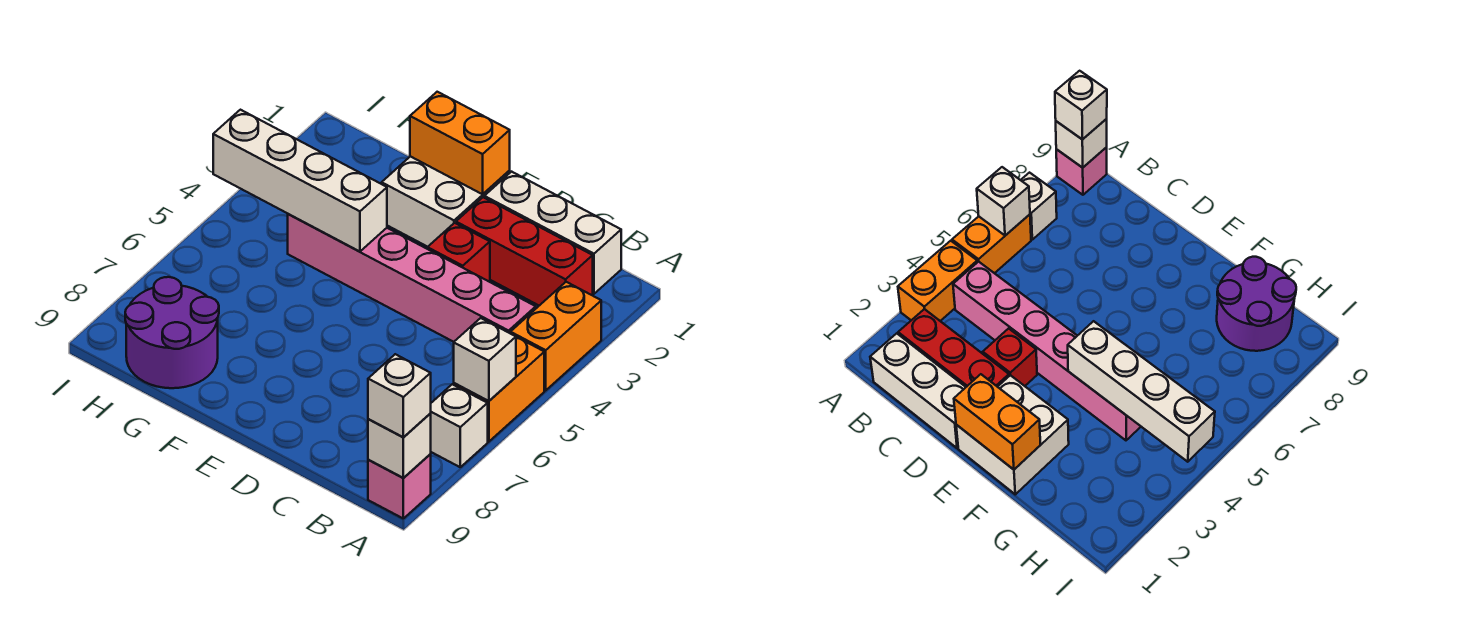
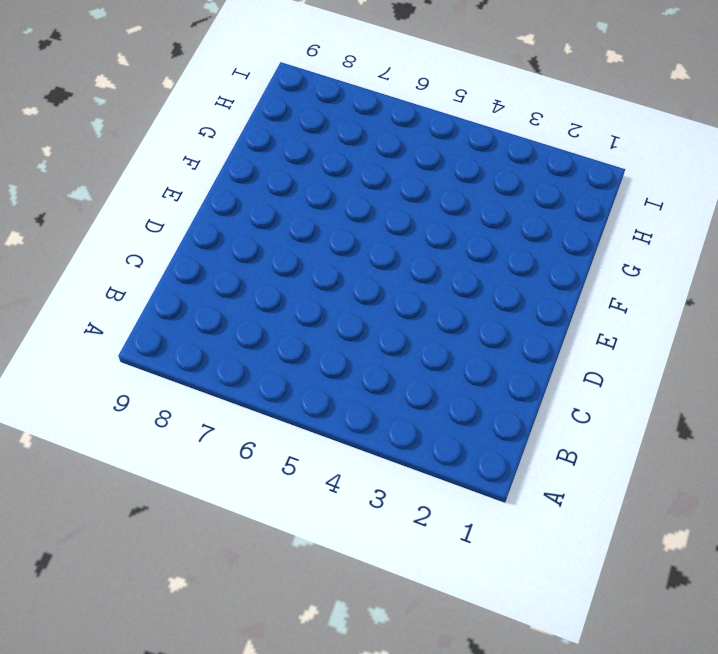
none -> orange brick A3:A4 level 1
none -> orange brick A5:A6 level 1
none -> white brick A7 level 1

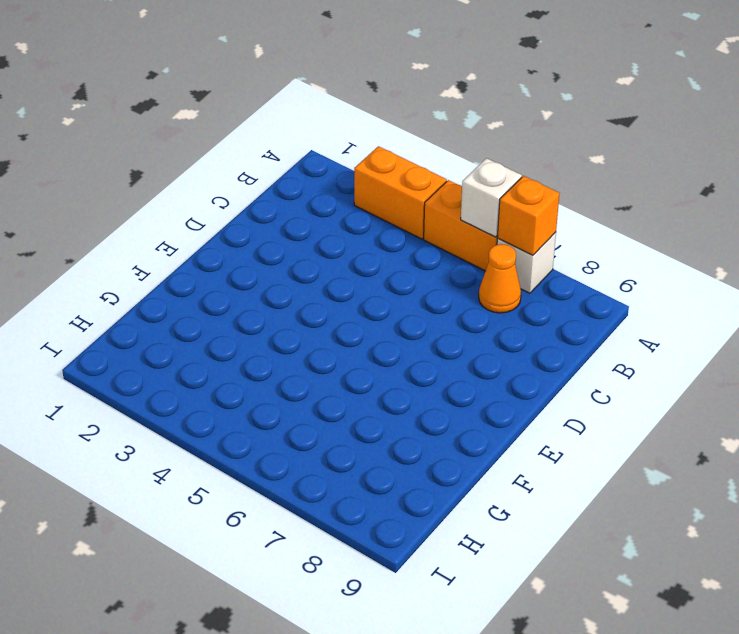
orange brick A7 level 2 -> none
orange cone B7 level 1 -> none
none -> pink brick A9 level 1
none -> white brick B1:D1 level 1
none -> red brick B2:D2 level 1

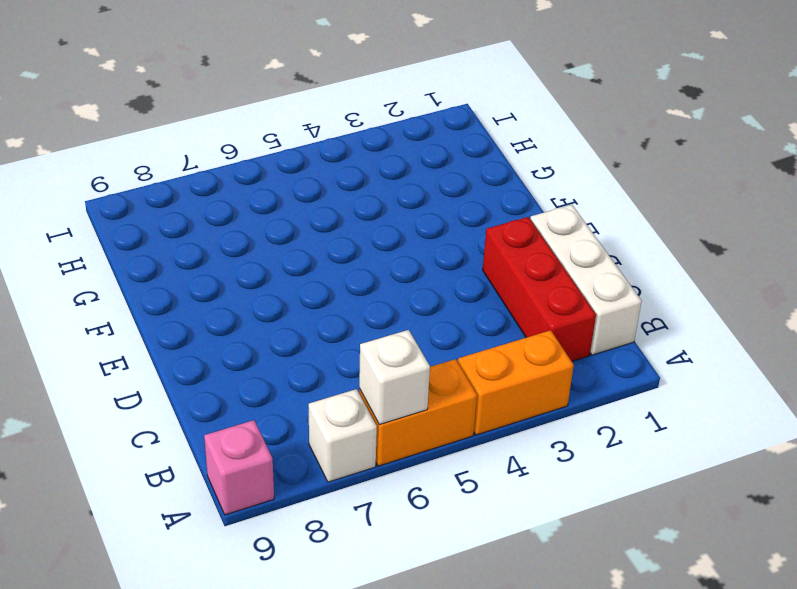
none -> pink brick B4:G4 level 1
none -> red brick D3 level 1
none -> white brick E1:F2 level 1

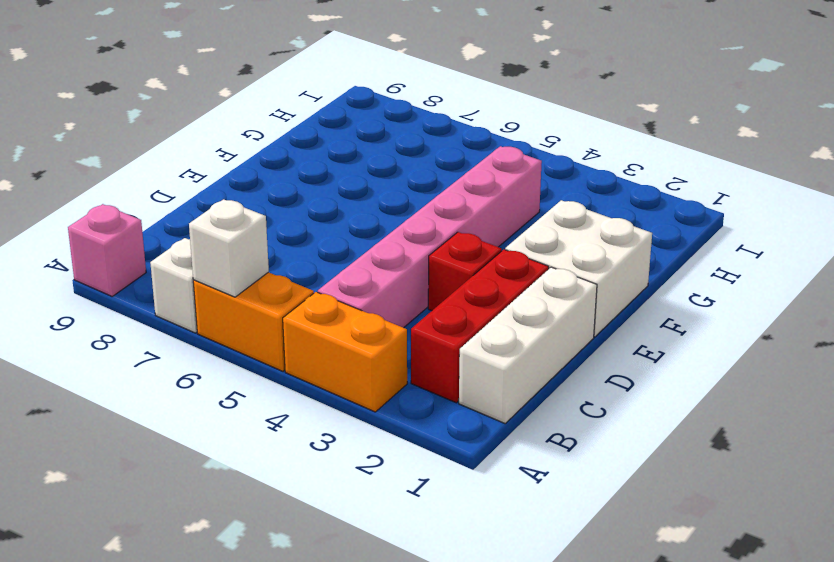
none -> purple round brick G8:H9 level 1
none -> white brick A9 level 2
none -> orange brick E1:F1 level 2

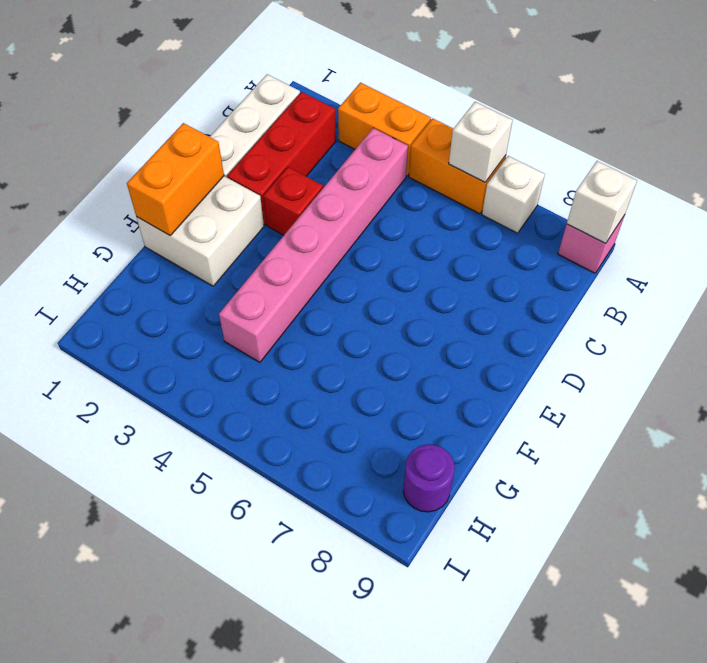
purple round brick H9 level 1 -> purple round brick G8:H9 level 1
none -> white brick F4:I4 level 2
none -> white brick A9 level 3

